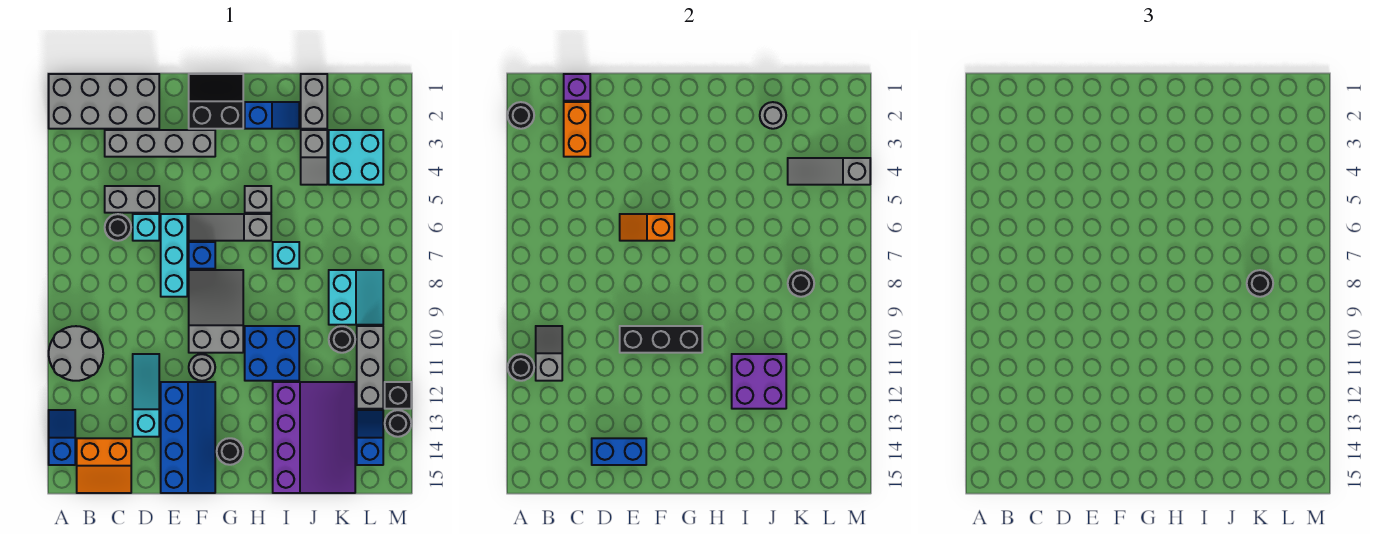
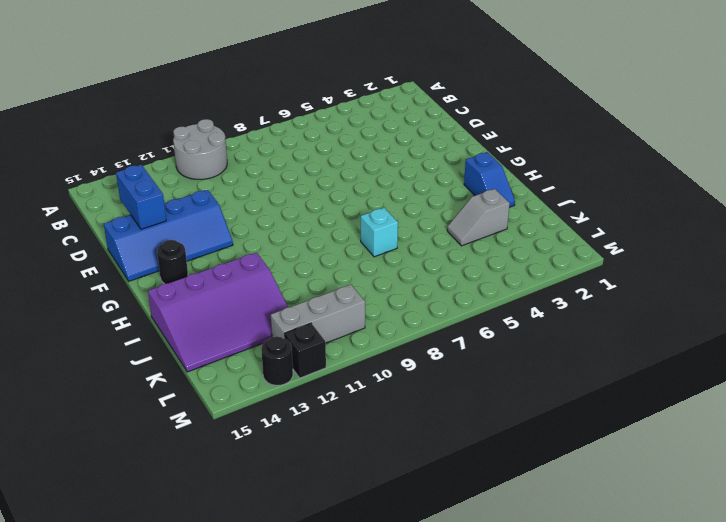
none -> grey brick A1:D2 level 1
none -> blue slope A13:A14 level 1 top 14
none -> orange slope B14:C15 level 1 top 14
none -> grey brick C3:F3 level 1

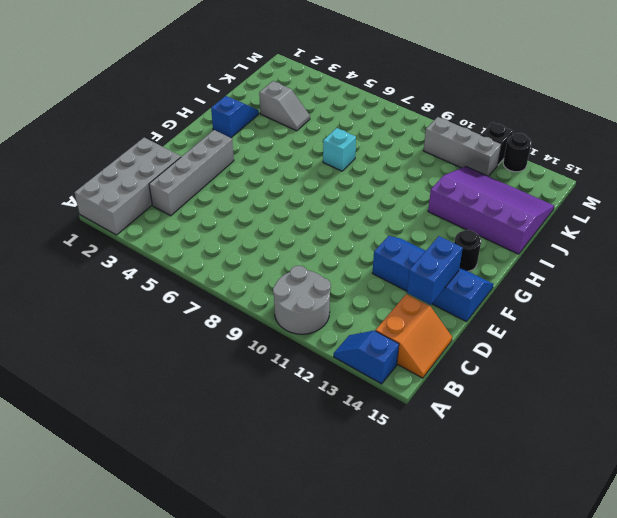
none -> grey brick C5:D5 level 1
none -> black round brick C6 level 1
none -> cyan brick D6 level 1
none -> cyan slope D11:D13 level 1 top 13

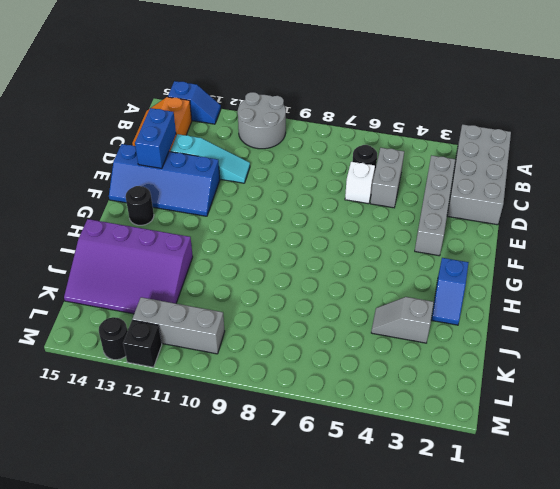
white brick D6 level 1 -> cyan brick D6 level 1
none -> cyan brick E6:E8 level 1
none -> black slope F1:G2 level 1 top 2
none -> grey slope F6:H6 level 1 top H
none -> blue brick F7 level 1

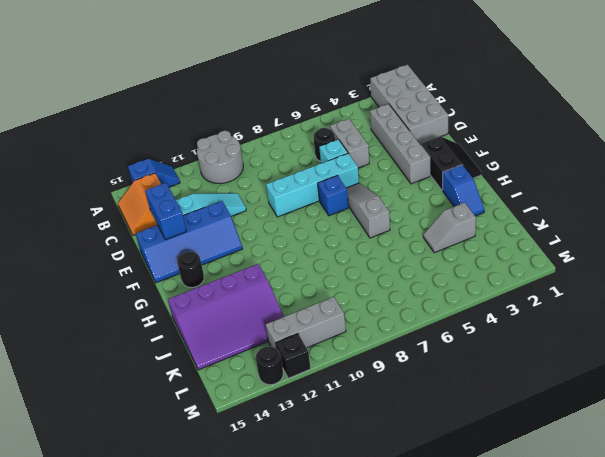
cyan brick E6:E9 level 1 -> cyan brick E6:E8 level 1
none -> grey slope F8:G10 level 1 top 10
none -> grey round brick F11 level 1
none -> grey brick H5 level 1
none -> blue brick H10:I11 level 1

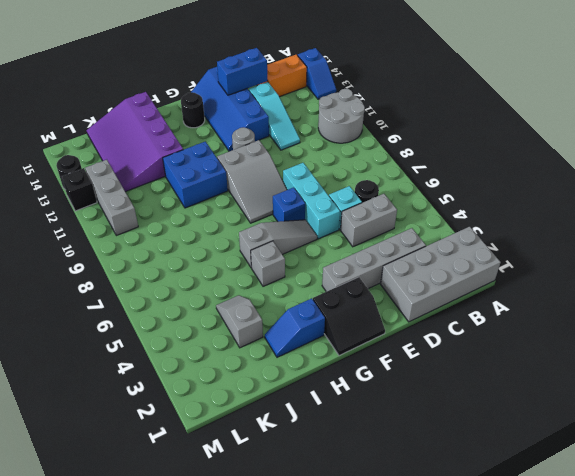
none -> cyan brick I7 level 1
none -> grey brick J1:J2 level 1
none -> cyan brick K3:L4 level 1
none -> cyan slope K8:L9 level 1 top K

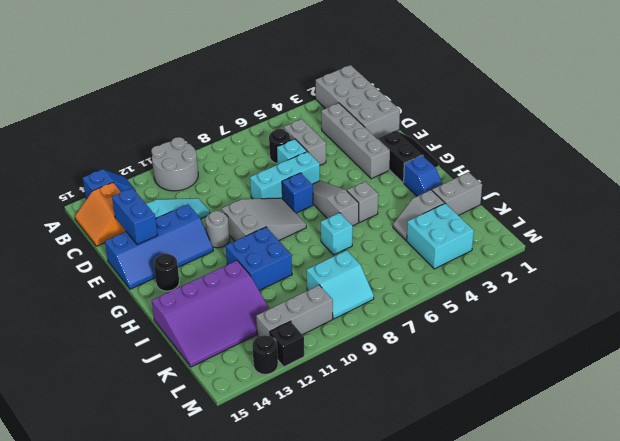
none -> black round brick K10 level 1
none -> blue slope L13:L14 level 1 top 14
none -> black round brick A2 level 2
none -> black round brick A11 level 2

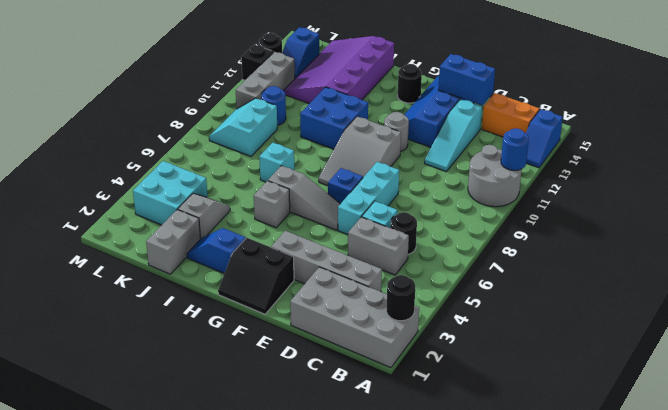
blue round brick A11 level 2 -> black round brick A11 level 2
blue round brick K10 level 1 -> black round brick K10 level 1
none -> grey slope B10:B11 level 2 top 11
none -> purple brick C1 level 2
none -> orange brick C2:C3 level 2
none -> orange slope E6:F6 level 2 top F

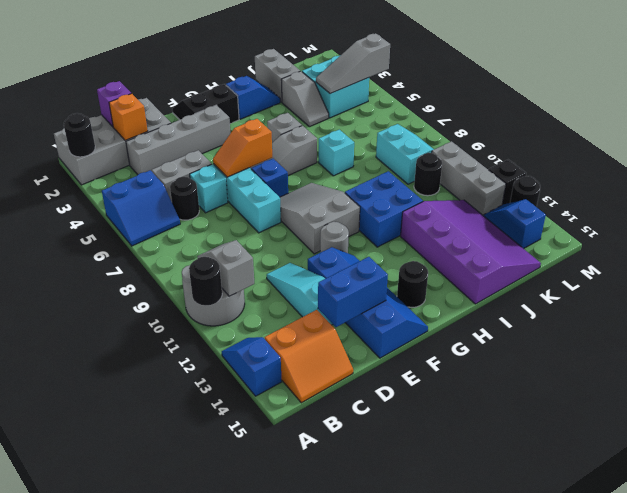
blue slope A5:B6 level 1 top 5 -> none
orange brick C2 level 2 -> orange brick C2:C3 level 2
none -> black brick E10:G10 level 2
none -> purple brick I11:J12 level 2
none -> grey round brick J2 level 2
none -> black round brick K8 level 2

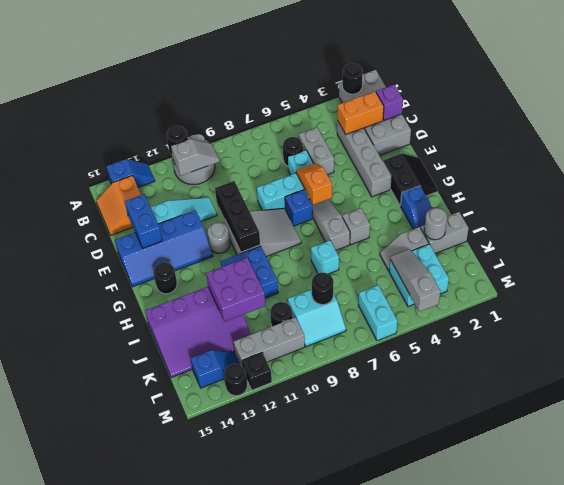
cyan brick L6:M6 level 1 -> none
none -> black round brick K8 level 3

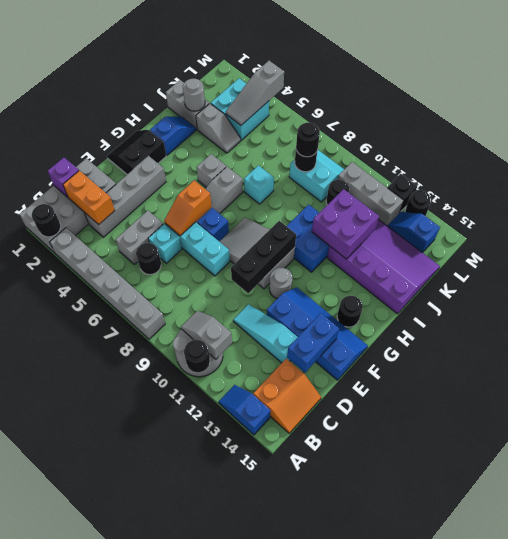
grey brick A3:A8 level 1 -> none

